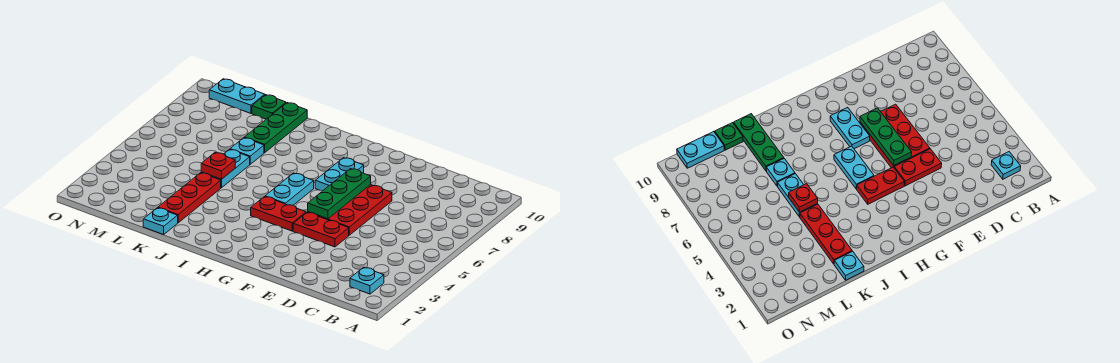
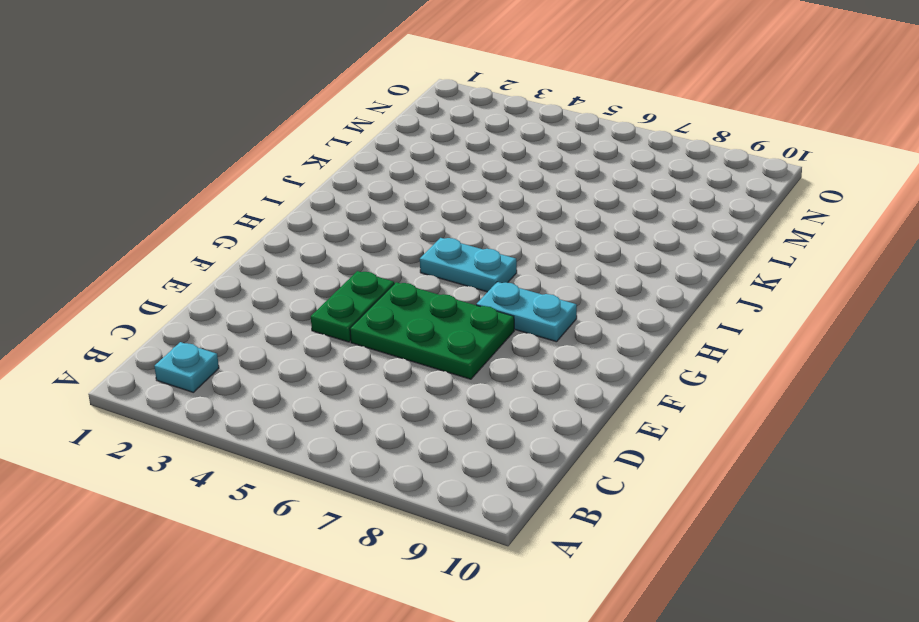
green plate E4:F4 level 1 -> red plate E4:F4 level 1
green plate E5:F7 level 1 -> red plate E5:F7 level 1
none -> red plate G4:H4 level 1
none -> cyan plate K1 level 1
none -> red plate K2:K4 level 1

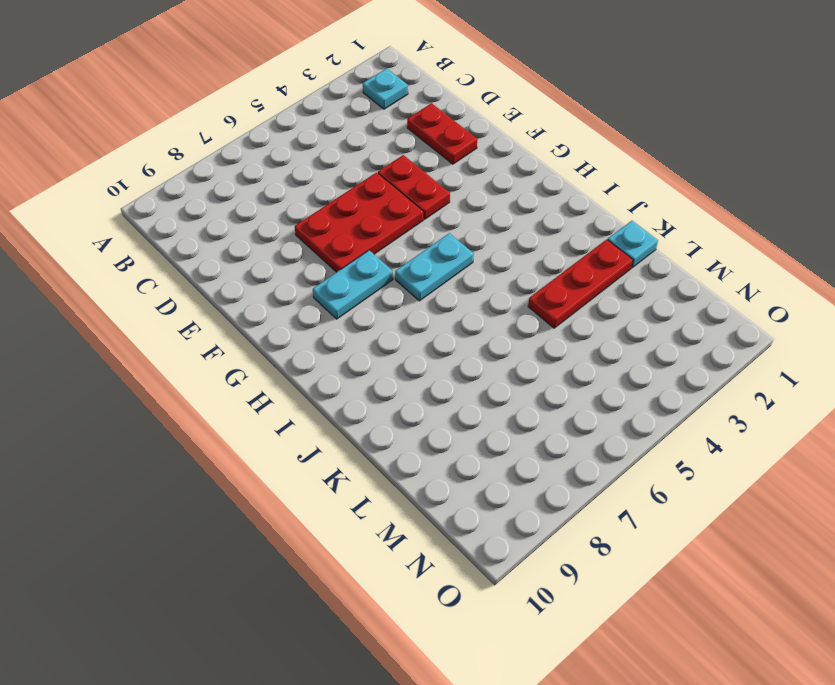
red plate D2:E2 level 1 -> red plate G4:H4 level 1
none -> cyan plate K5:K6 level 1
none -> cyan plate K7 level 1
none -> green plate K8:K10 level 1

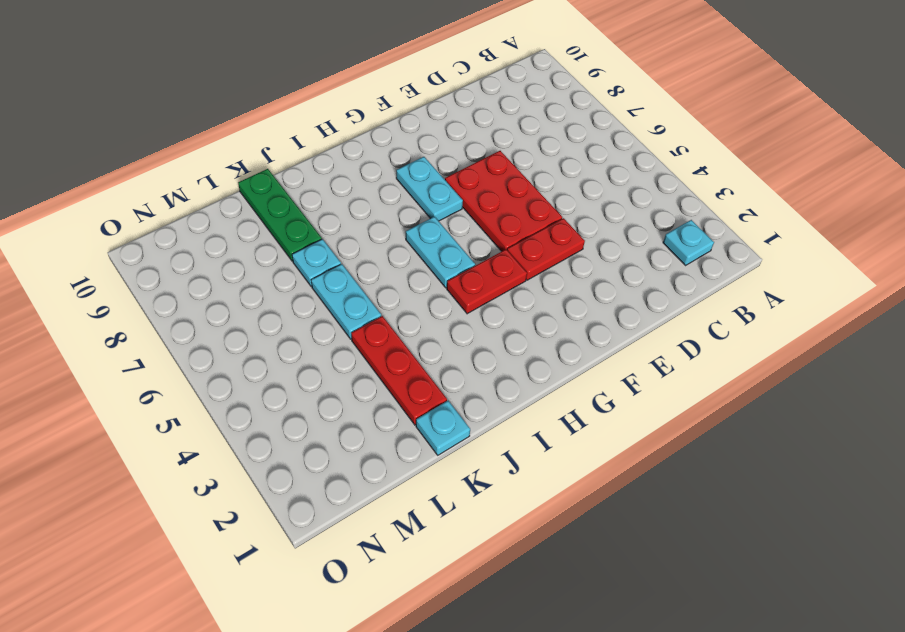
none -> green plate L10 level 1
none -> cyan plate M10:N10 level 1
none -> green plate F5:F7 level 2

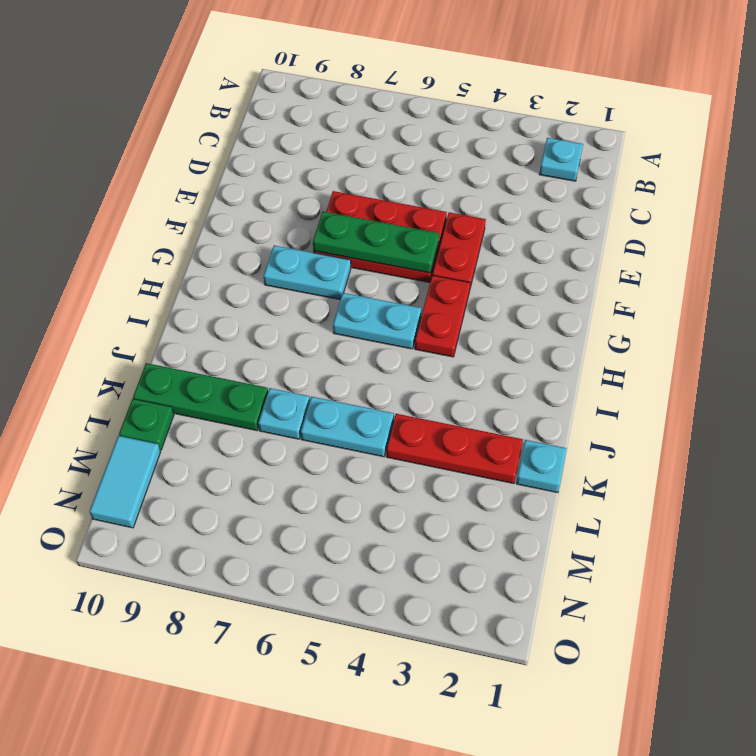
cyan tile M10:N10 level 1 -> cyan plate M10:N10 level 1
none -> red plate K5 level 2

